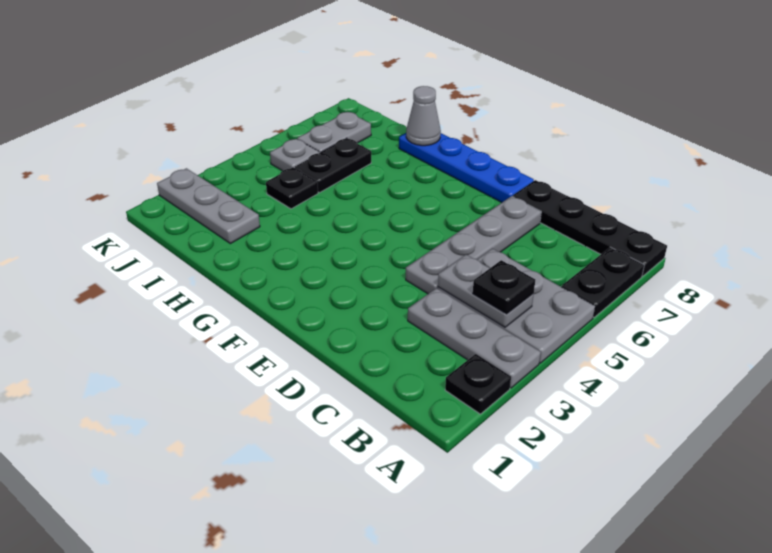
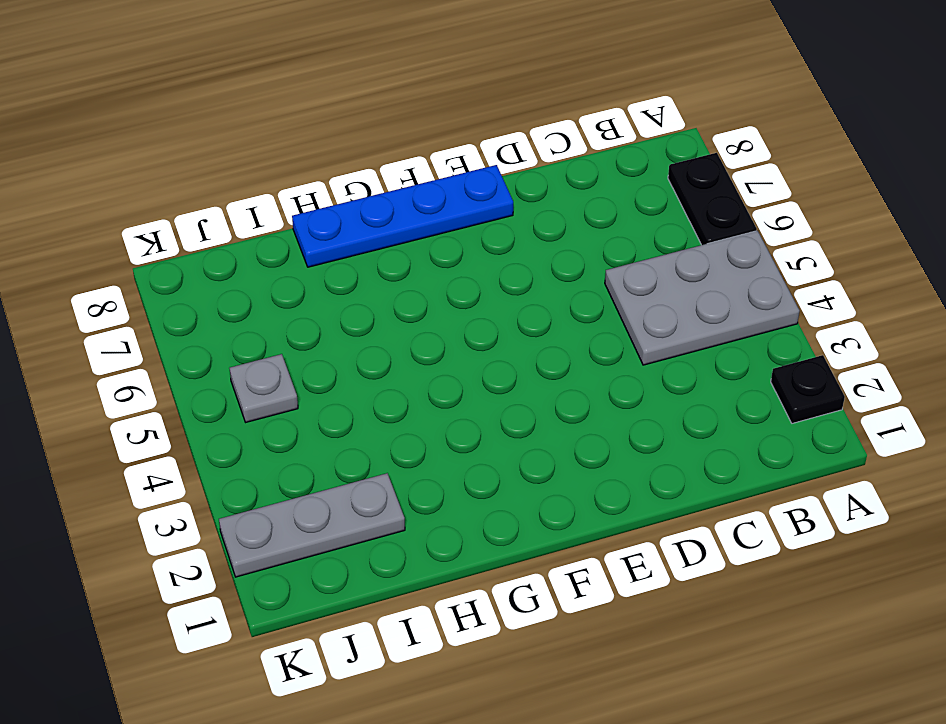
none -> grey plate A3:C3 level 1
none -> black plate A8:D8 level 1
none -> grey plate D4:D7 level 1

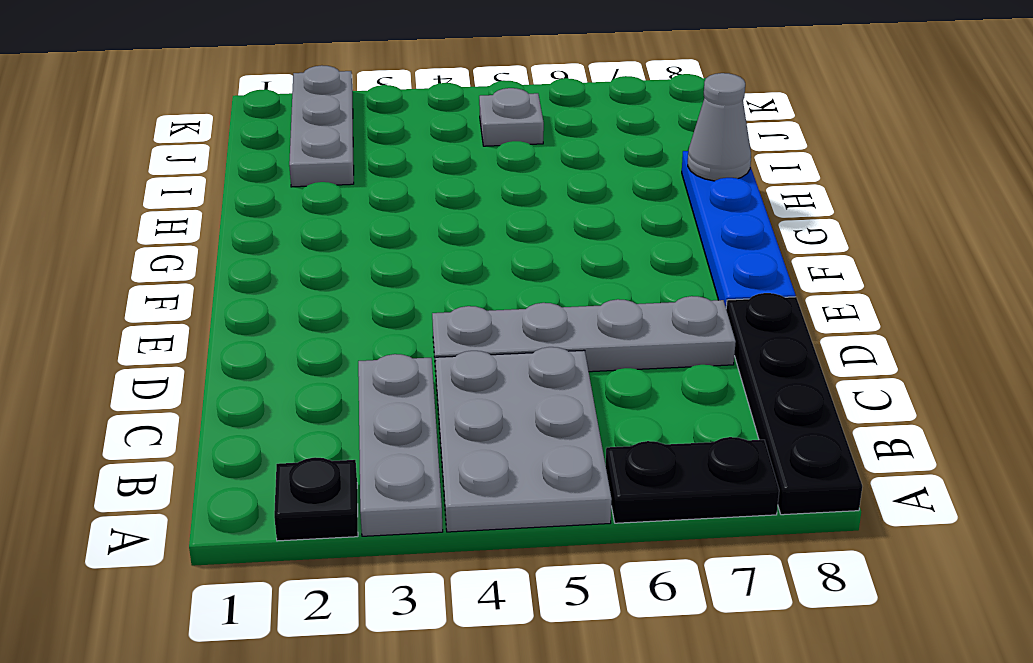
none -> black plate I4 level 1
none -> black plate I5:I6 level 1
none -> grey plate J6:J7 level 1

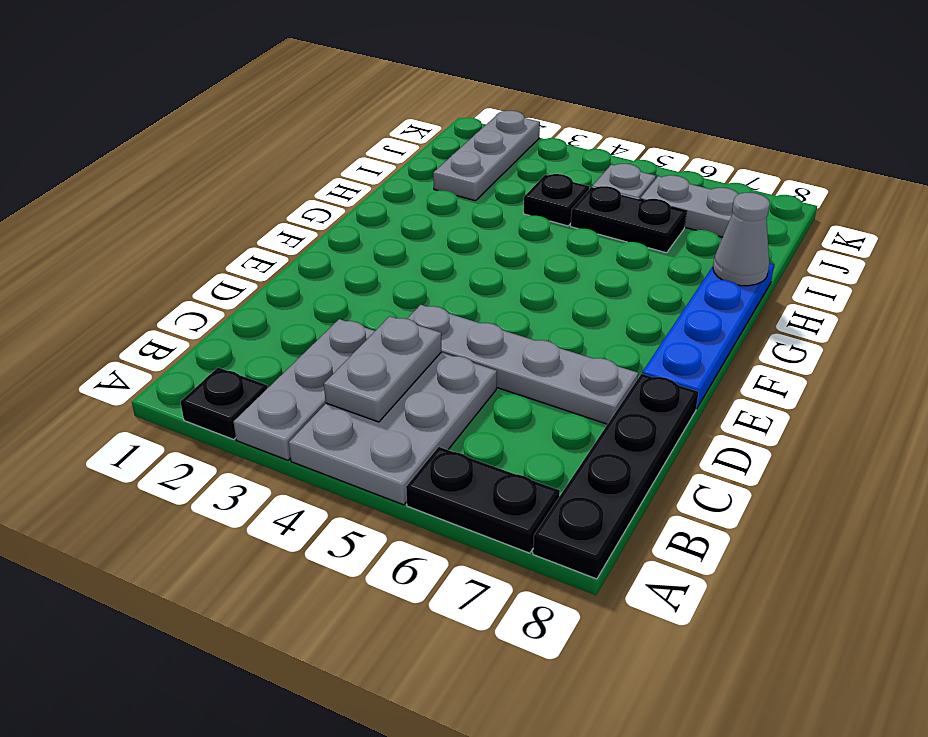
none -> black plate B4 level 3

